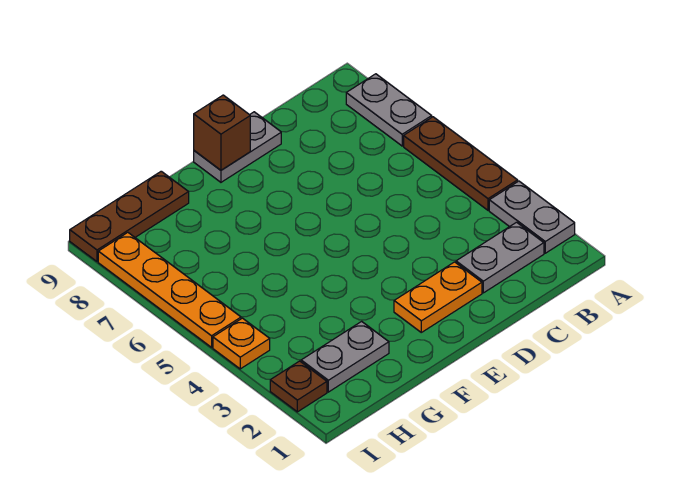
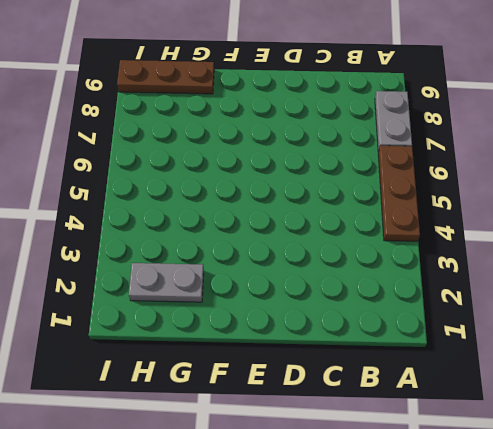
none -> grey plate A2:A3 level 1
none -> grey plate B2:C2 level 1
none -> orange plate D2:E2 level 1

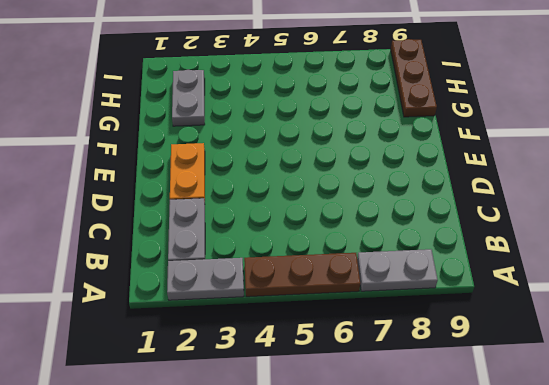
none -> grey plate D9:E9 level 1
none -> brown plate I2 level 1
none -> orange plate I4 level 1

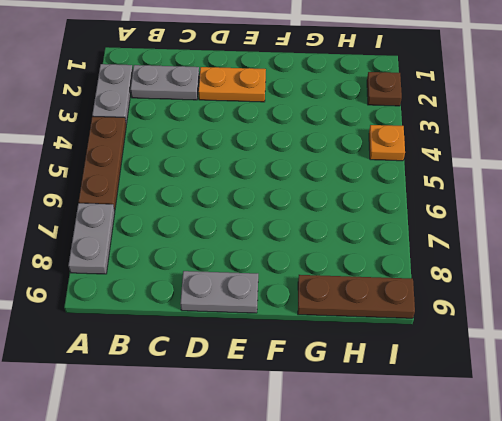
none -> grey plate G2:H2 level 1
none -> orange plate I5:I8 level 1
none -> brown brick E9 level 2

